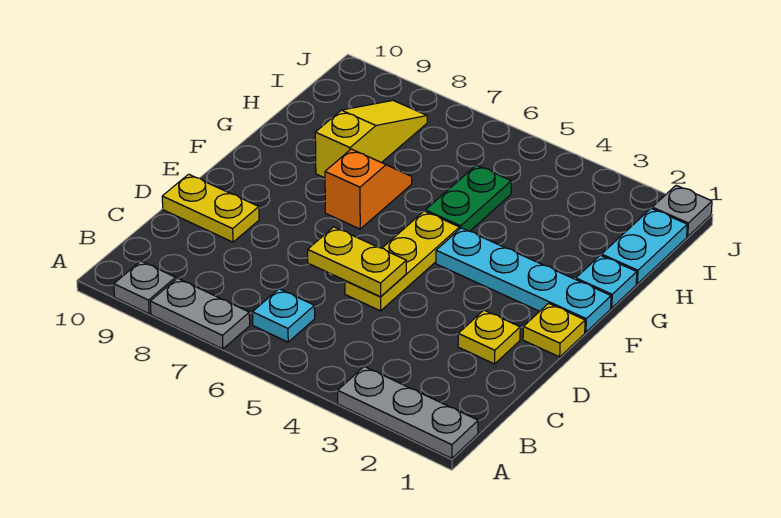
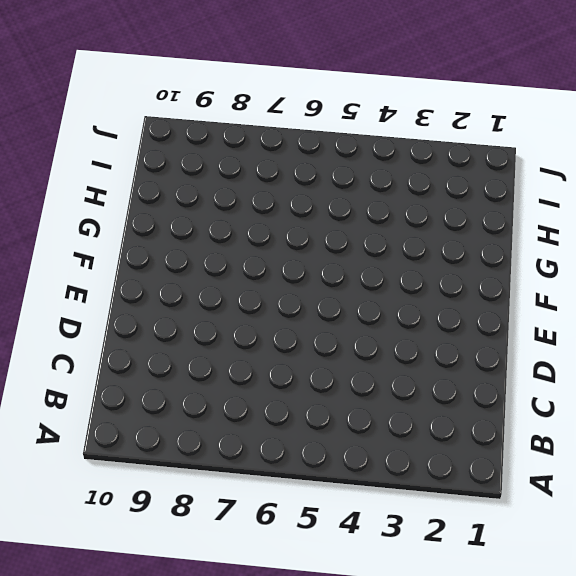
none -> grey plate A1:A3 level 1
none -> grey plate A7:A8 level 1
none -> grey plate A9 level 1

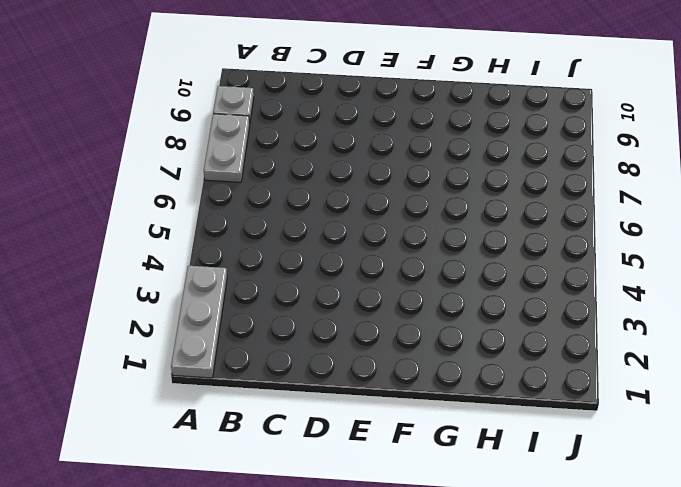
none -> cyan plate B6 level 1
none -> yellow plate D2 level 1
none -> yellow plate D5:F5 level 1

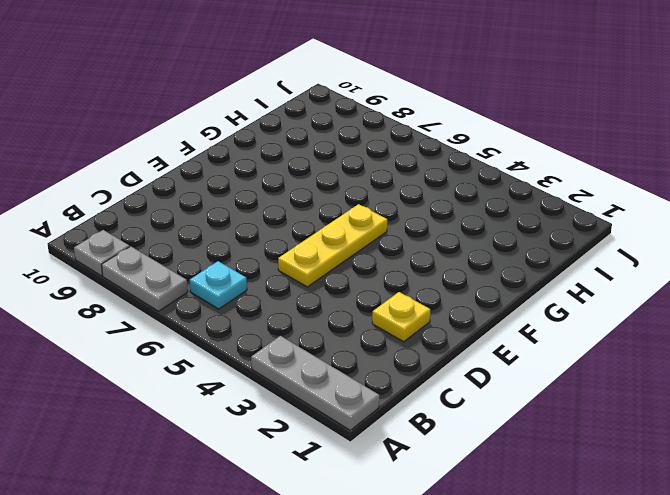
none -> yellow plate D9:D10 level 1
none -> yellow plate E1 level 1
none -> cyan plate F1:F4 level 1

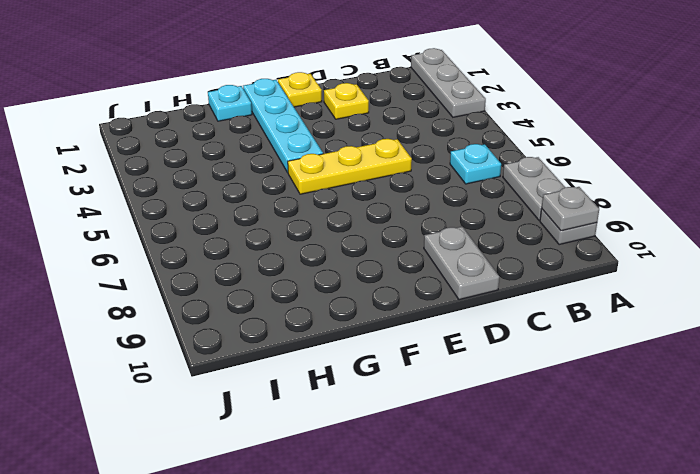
grey plate A9 level 2 -> grey plate J1 level 1
grey plate D9:D10 level 1 -> yellow plate D9:D10 level 1
none -> orange slope F7:G7 level 1 top F
none -> green plate G5:H5 level 1
none -> yellow slope G8:I8 level 1 top G

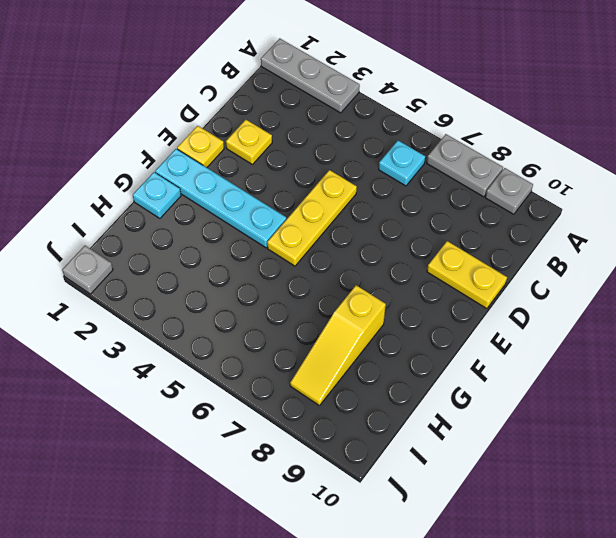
none -> orange slope F7:G7 level 1 top F
none -> green plate G5:H5 level 1
none -> cyan plate H1:I1 level 1

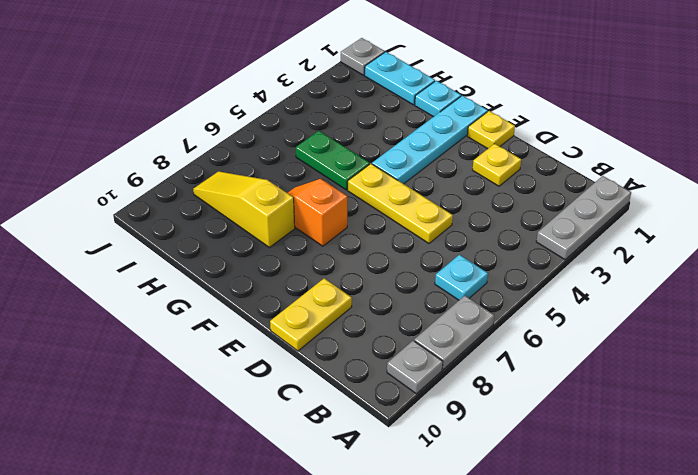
none -> yellow plate D5:D6 level 2

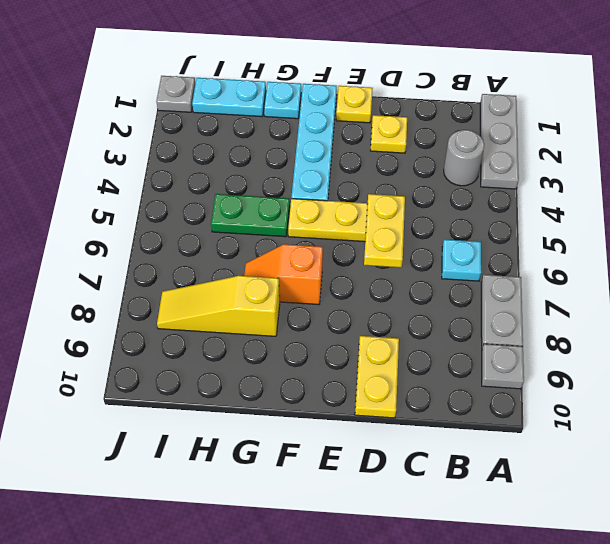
grey round brick B3 level 1 -> none

